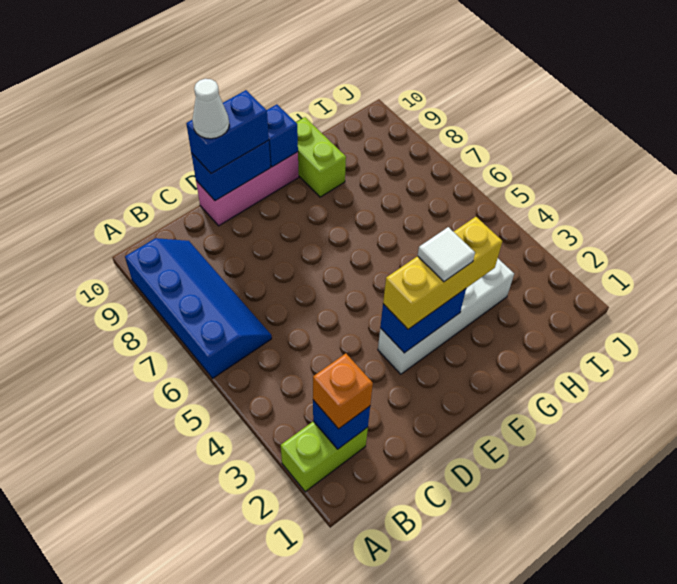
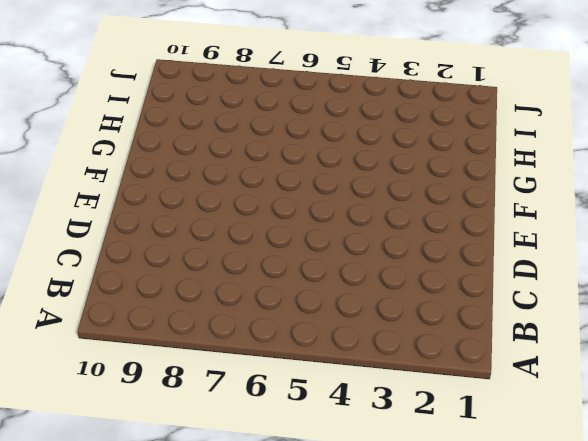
none -> lime brick A2:B2 level 1
none -> blue slope A6:B9 level 1 top A
none -> pink brick D10:F10 level 1

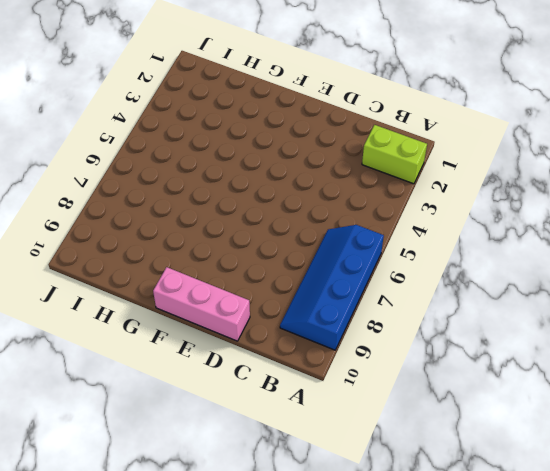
none -> white brick E3:H3 level 1
none -> lime brick G9:G10 level 1
none -> blue brick B2 level 2

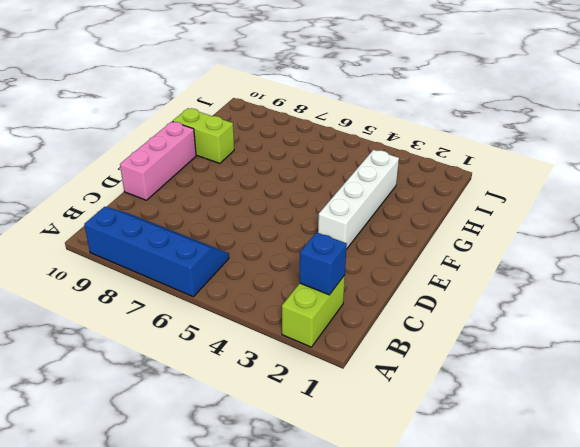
none -> blue brick D10:E10 level 2
none -> blue brick E3:F3 level 2
none -> blue brick F10 level 2

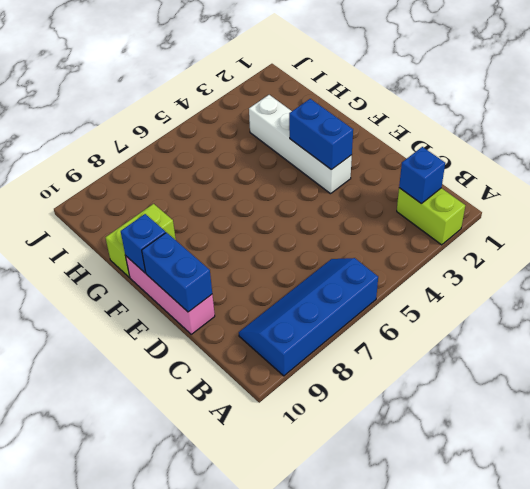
none -> orange brick B2 level 3
none -> blue brick D10:E10 level 3
none -> yellow brick E3:G3 level 3

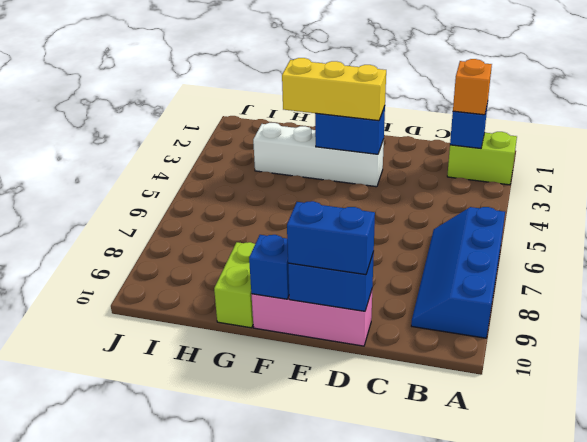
none -> white cone D10 level 4
none -> white tile F3 level 4

